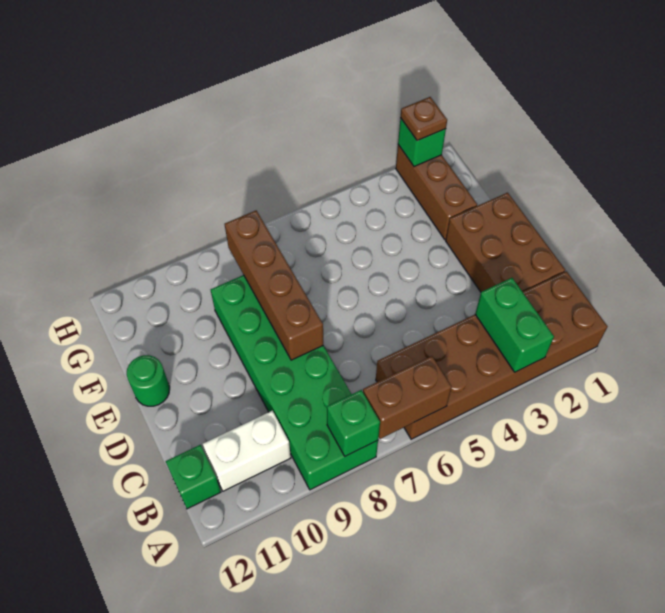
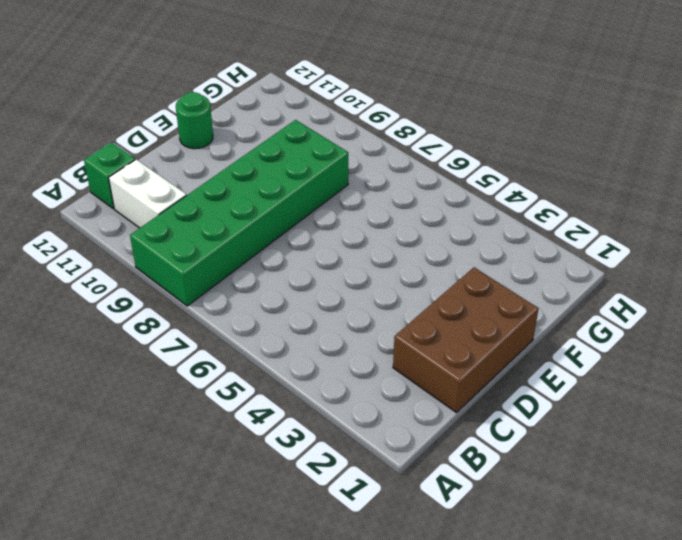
none -> brown brick A1:B6 level 1
none -> brown brick F2:H2 level 1
none -> green brick A3:B3 level 2

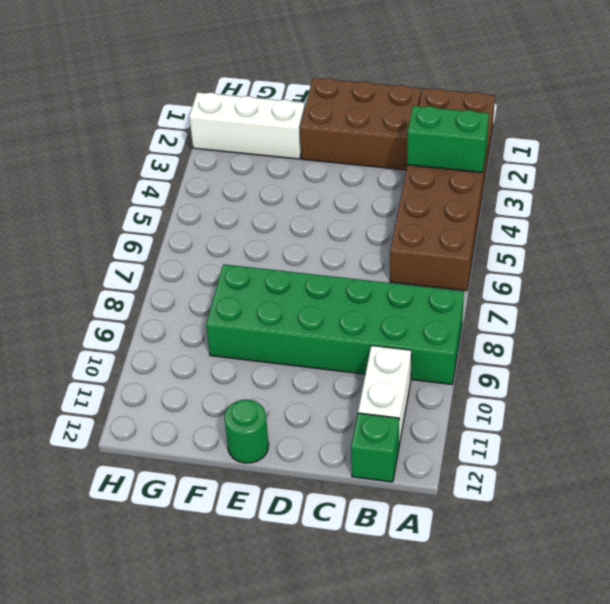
white brick F2:H2 level 1 -> brown brick F2:H2 level 1
none -> brown brick A6:A7 level 2
none -> green brick A8 level 2
none -> brown brick D8:G8 level 2

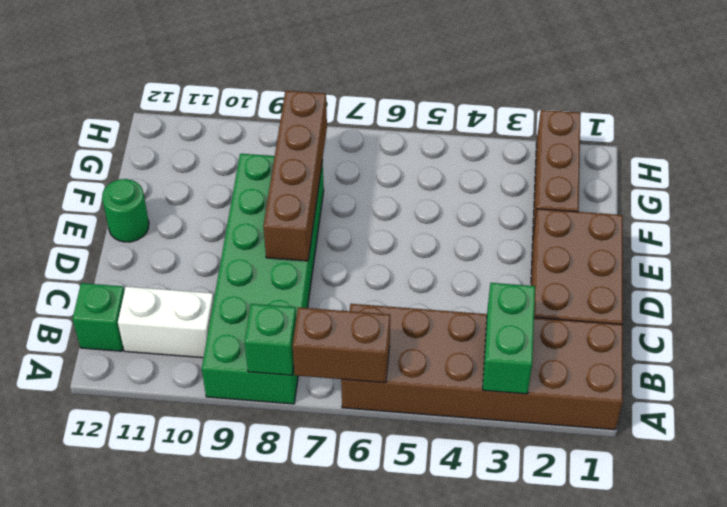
none -> green brick H2 level 2
none -> brown plate H2 level 3

